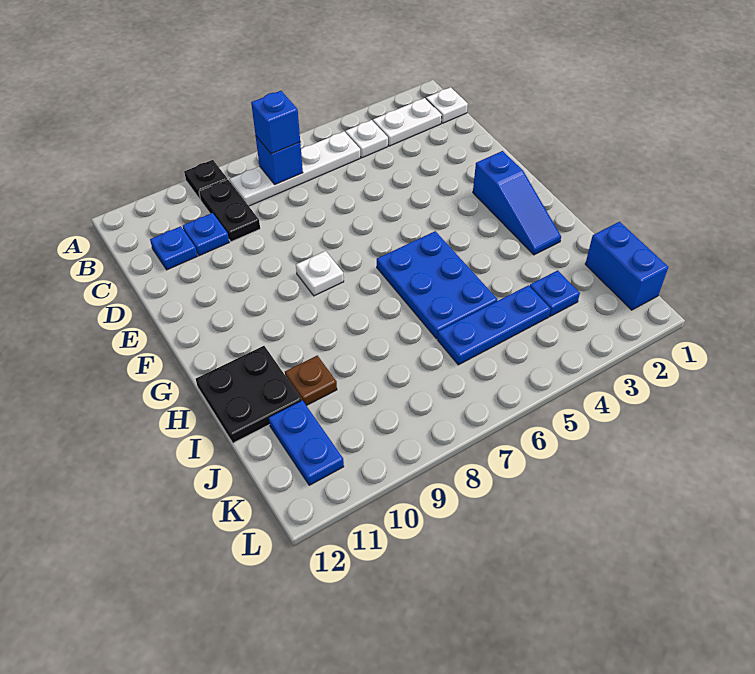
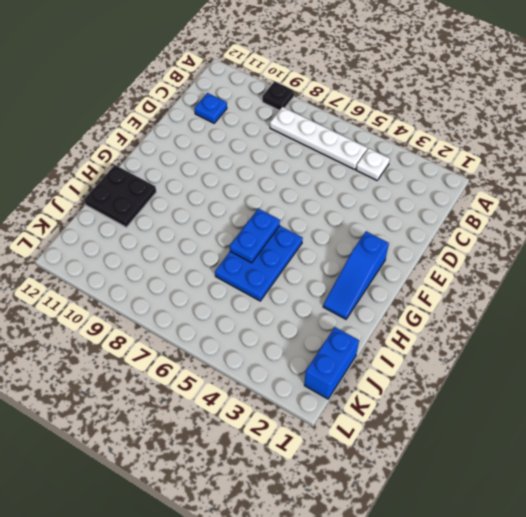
blue plate G6:H6 level 2 -> blue plate J11:K11 level 1
none -> white plate B1 level 1
none -> white plate B2:B3 level 1
none -> black plate B9:C9 level 1

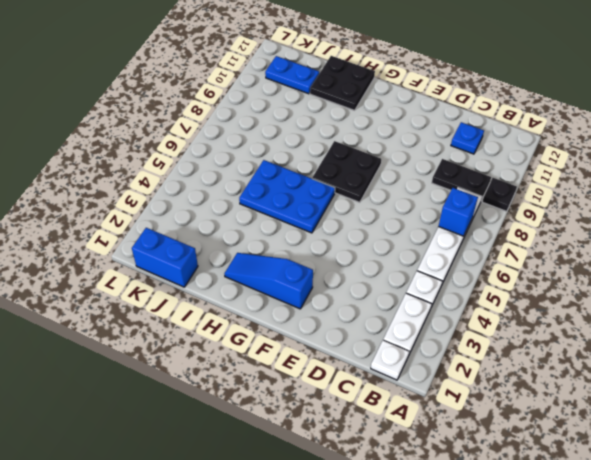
black plate F7:G8 level 1 -> white plate F8 level 1
none -> blue plate C10 level 1
none -> brown plate I10 level 1
none -> blue plate J3 level 1

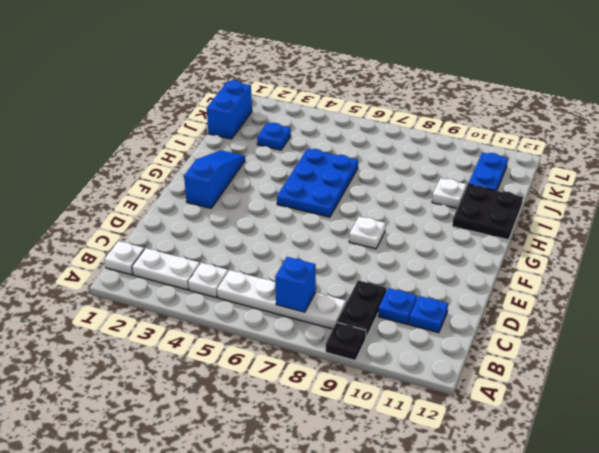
white plate I10 level 1 -> brown plate I10 level 1
none -> blue plate J4:J6 level 1
none -> blue brick B7 level 3

